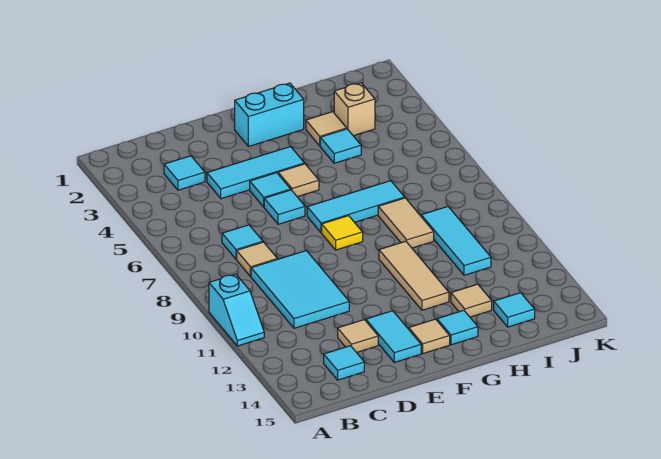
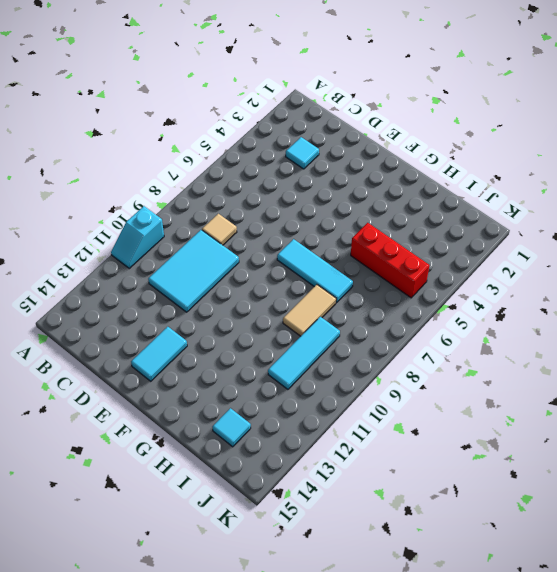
red brick H5:J5 level 1 -> none
none -> cyan tile C7 level 1
none -> cyan tile C14 level 1
none -> cyan tile D4:F4 level 1

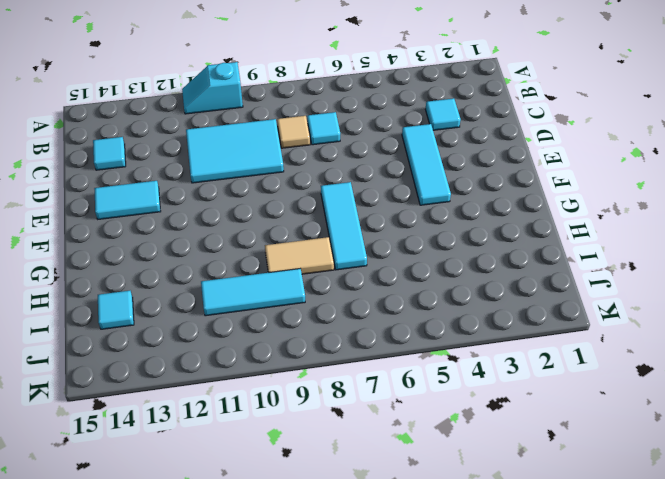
none -> tan tile D13 level 1
none -> cyan tile E5 level 1
none -> cyan tile E6 level 1

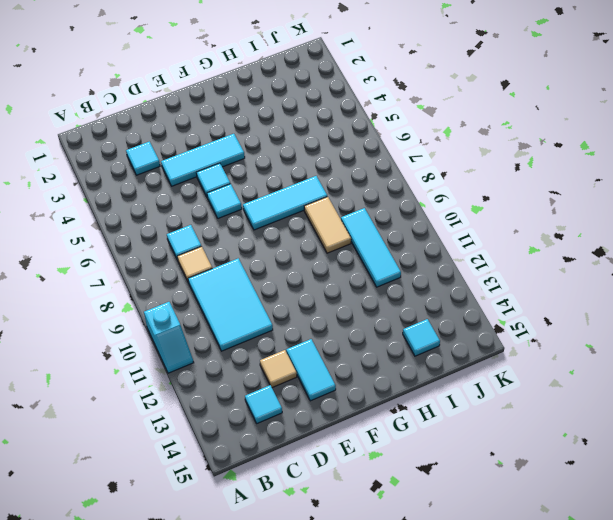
none -> cyan brick F2:G2 level 1
none -> tan tile F5 level 1
none -> yellow tile F8 level 1

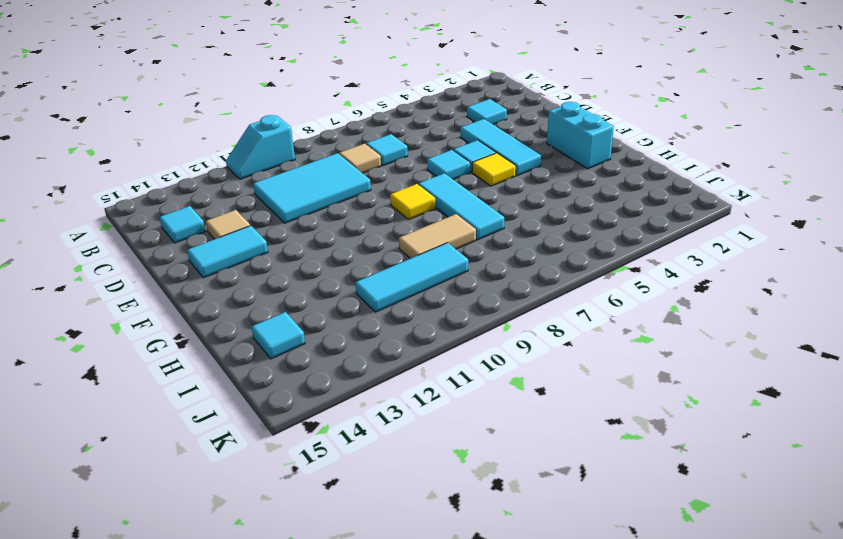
yellow tile F5 level 1 -> tan tile F5 level 1
none -> tan tile F14 level 1
none -> tan tile G10:G12 level 1
none -> cyan tile G14 level 1

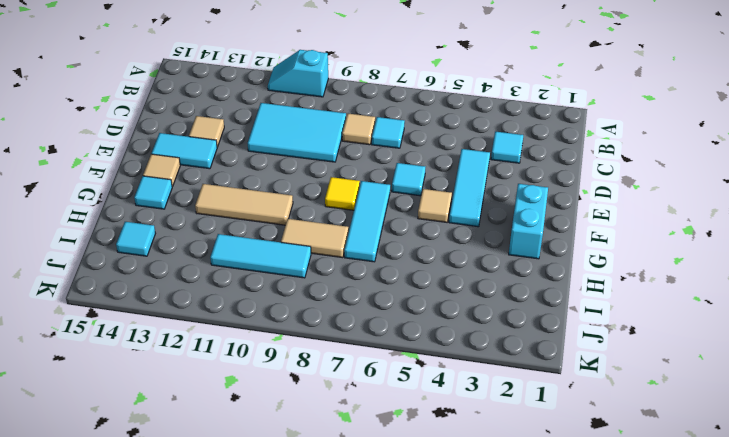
none -> cyan tile C14 level 1
none -> cyan tile E5 level 1
none -> tan tile H3 level 1

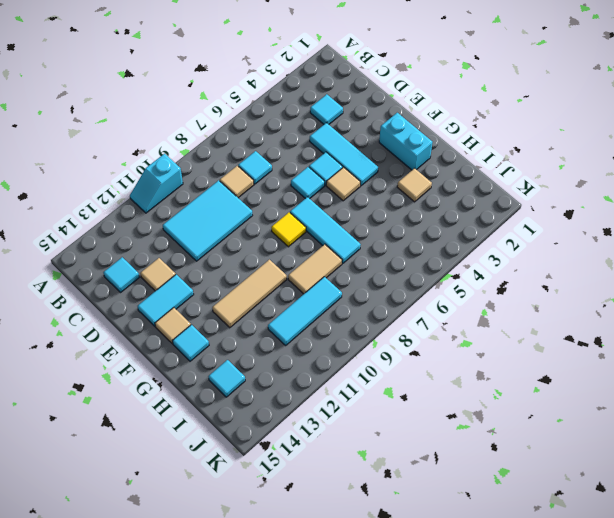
none -> cyan tile H4 level 1
none -> tan tile H13 level 1
none -> tan brick I3 level 1

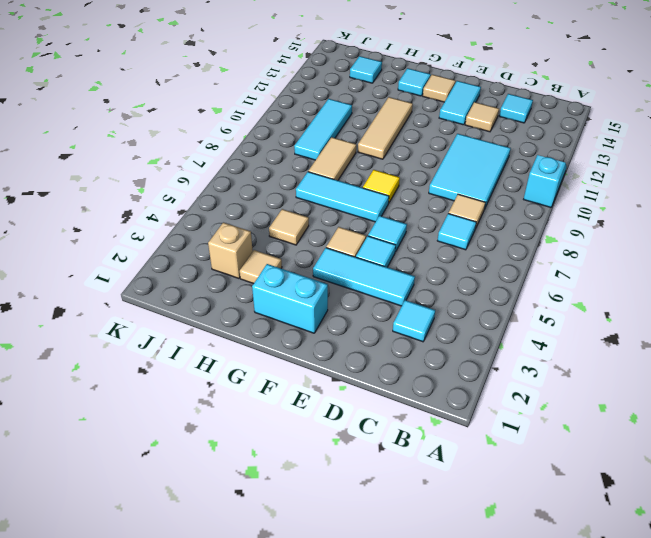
tan tile H5 level 1 -> tan tile H13 level 1
none -> cyan tile H4 level 1

